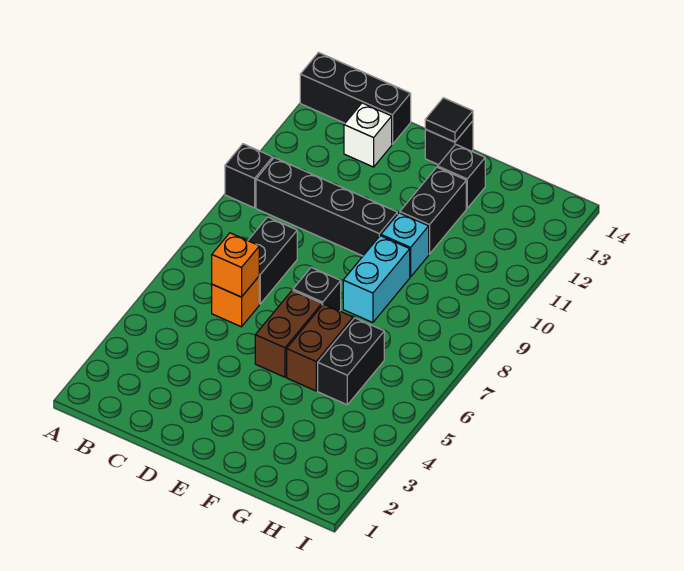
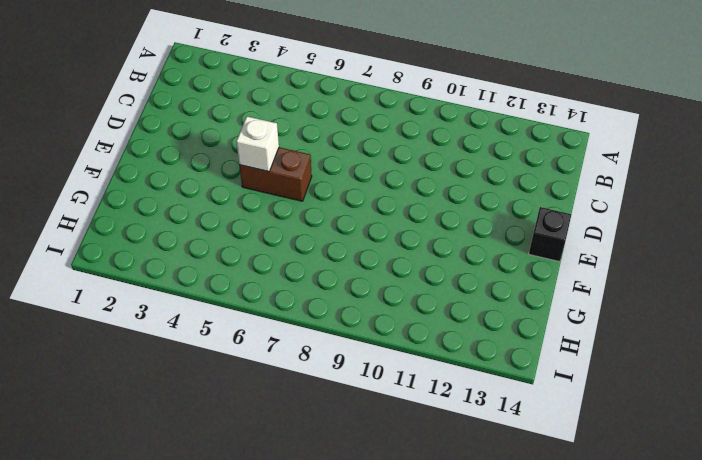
white brick E5 level 2 -> white brick C13 level 1
none -> black brick A10 level 1
none -> black brick A14:C14 level 1
none -> black brick B10:E10 level 1

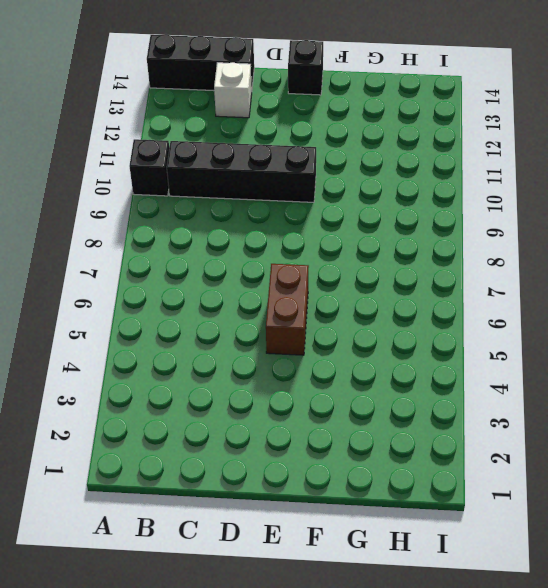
none -> orange brick C6 level 1
none -> black brick C7:C8 level 1
none -> black brick E7 level 1

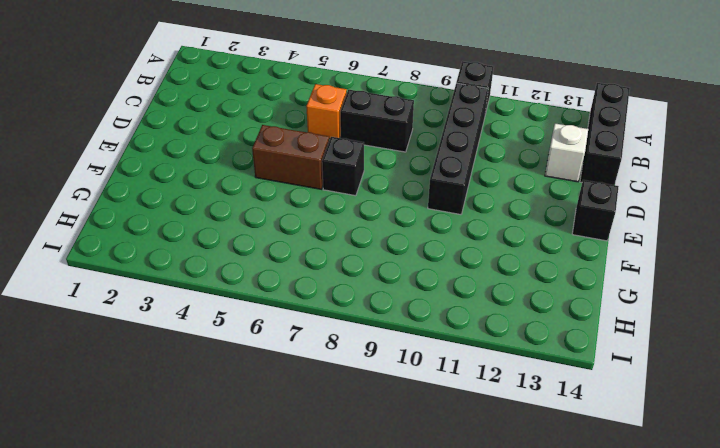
none -> brown brick F5:F6 level 1
none -> cyan brick F8:F9 level 1
none -> cyan brick F10 level 1

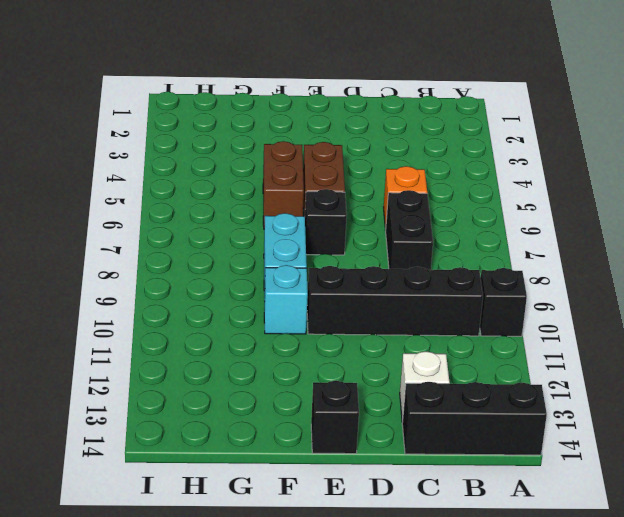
none -> black brick F11:F12 level 1
none -> black brick F13 level 1
none -> black brick G5:G6 level 1

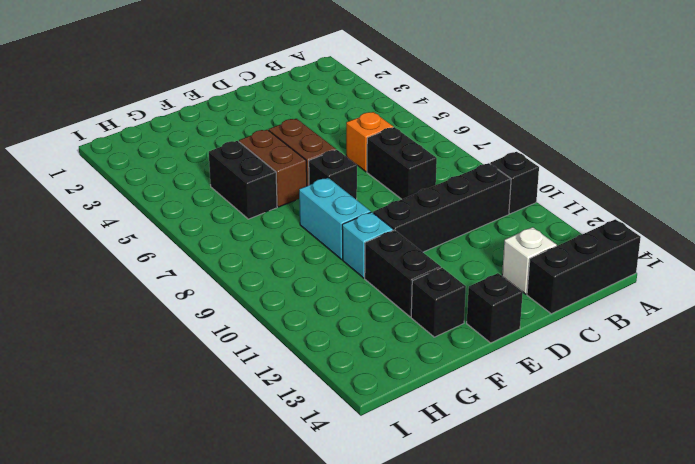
none -> orange brick C6 level 2
none -> black tile E14 level 2

